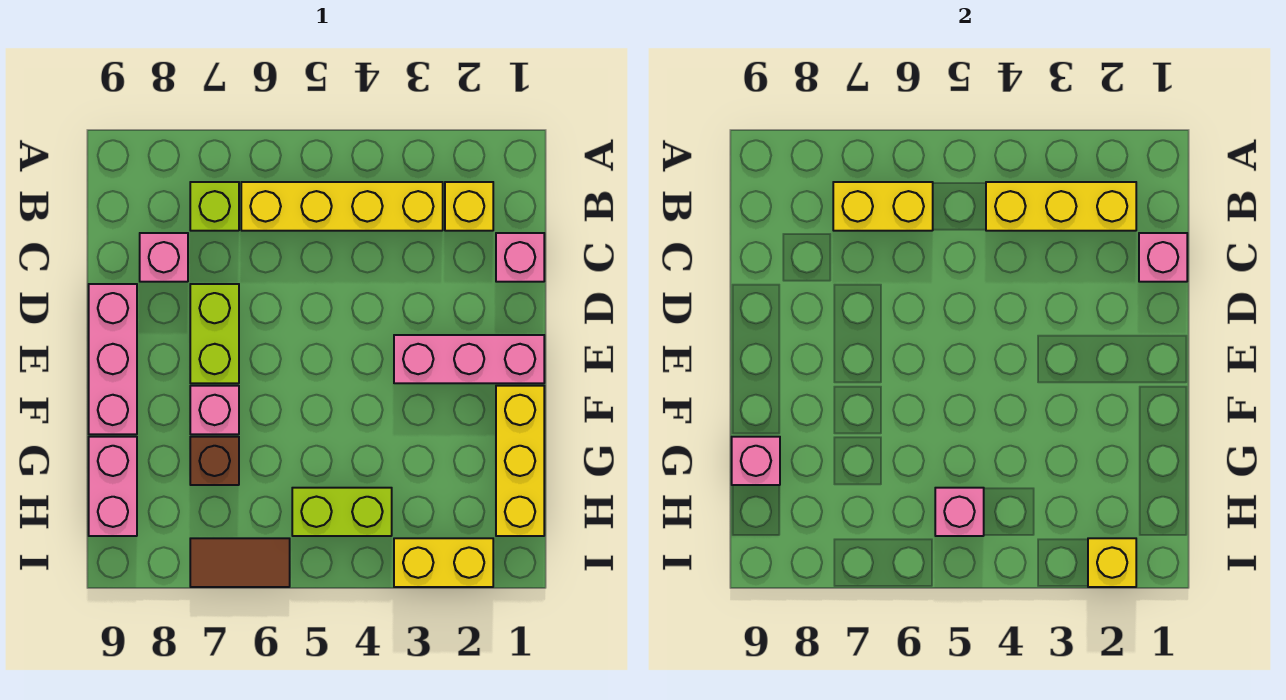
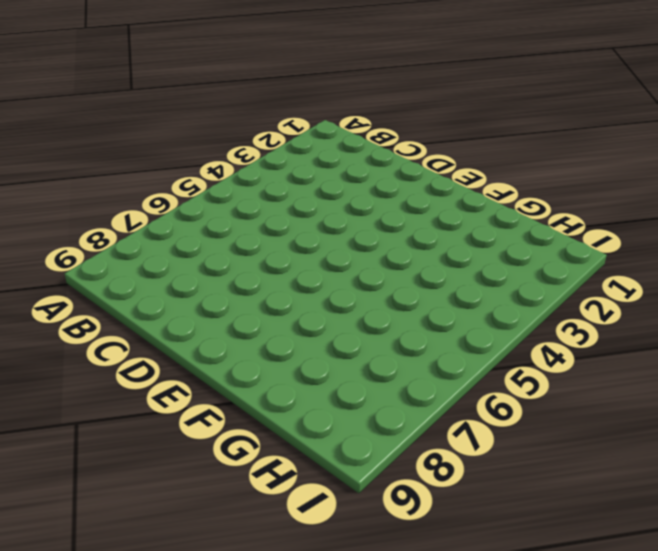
none -> yellow brick B2 level 1
none -> yellow brick B3:B6 level 1
none -> lime brick B7 level 1

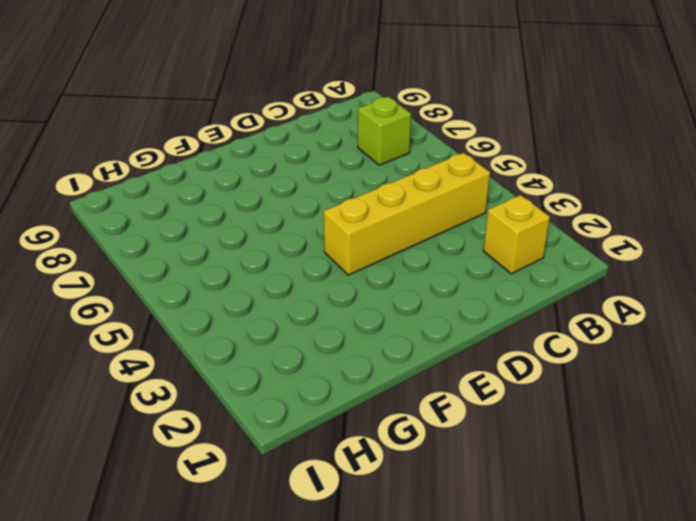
yellow brick B4:E4 level 1 -> yellow brick B3:B6 level 1
none -> pink brick C1 level 1
none -> pink brick C8 level 1
none -> lime brick D7:E7 level 1

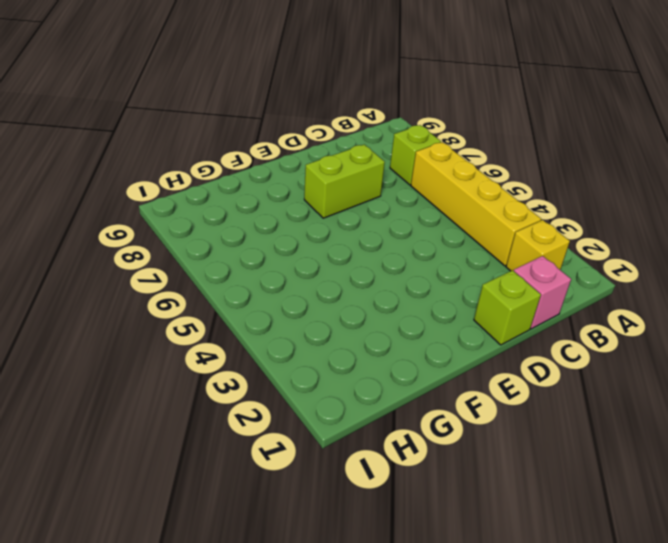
lime brick D1 level 1 -> none
none -> pink brick C8 level 1
none -> pink brick D9:F9 level 1
none -> pink brick E1:E3 level 1

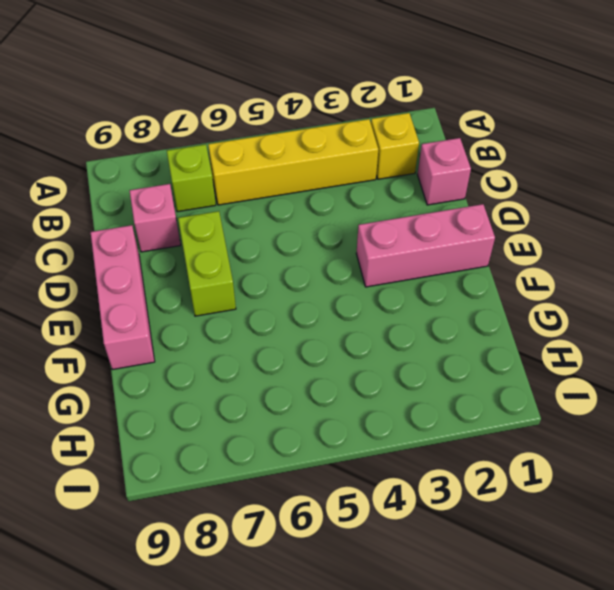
none -> yellow brick F1:H1 level 1
none -> pink brick F7 level 1
none -> brown brick G7 level 1

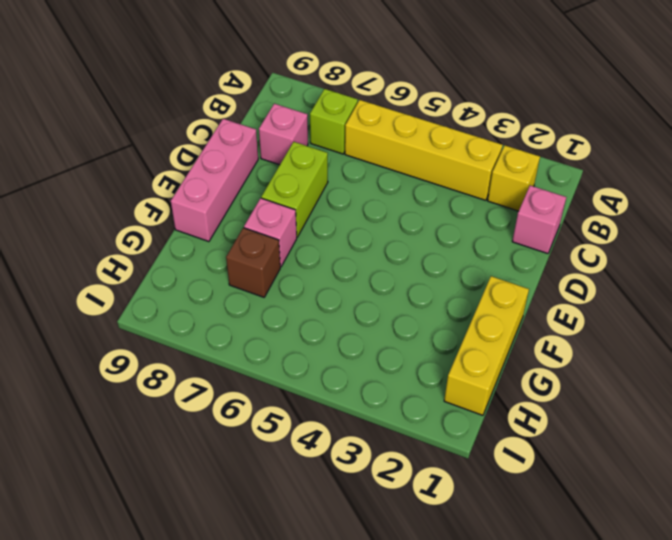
none -> pink brick E1:E3 level 1
none -> pink brick G9:H9 level 1
none -> lime brick H4:H5 level 1

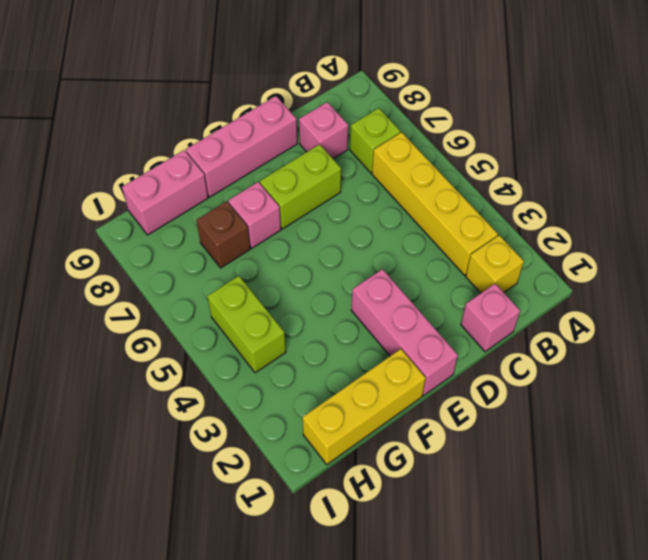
none -> yellow brick I2:I3 level 1
none -> brown tile I6:I7 level 1
none -> yellow brick B2:B4 level 2

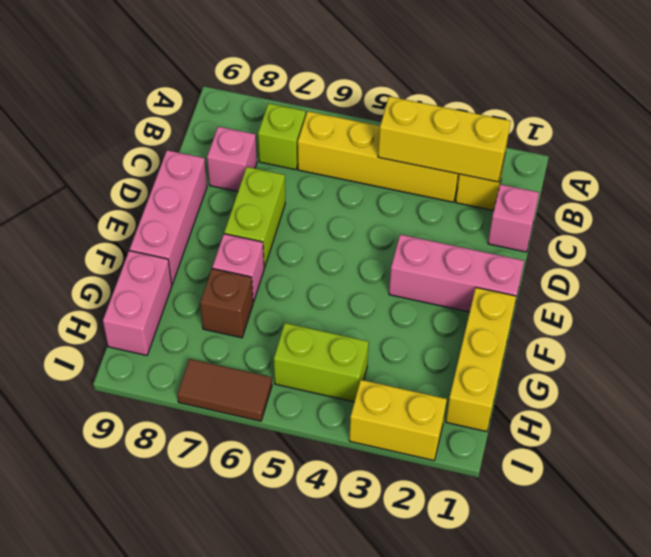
none -> yellow brick B6:B7 level 2
none -> pink brick C1 level 2
none -> pink brick G9 level 2

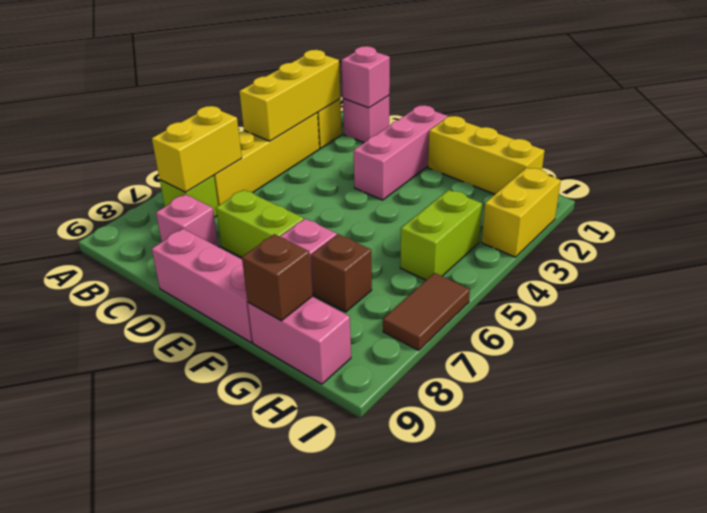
brown brick G9 level 2 -> pink brick G9 level 2
none -> pink brick H5 level 2
none -> yellow brick I2 level 2

